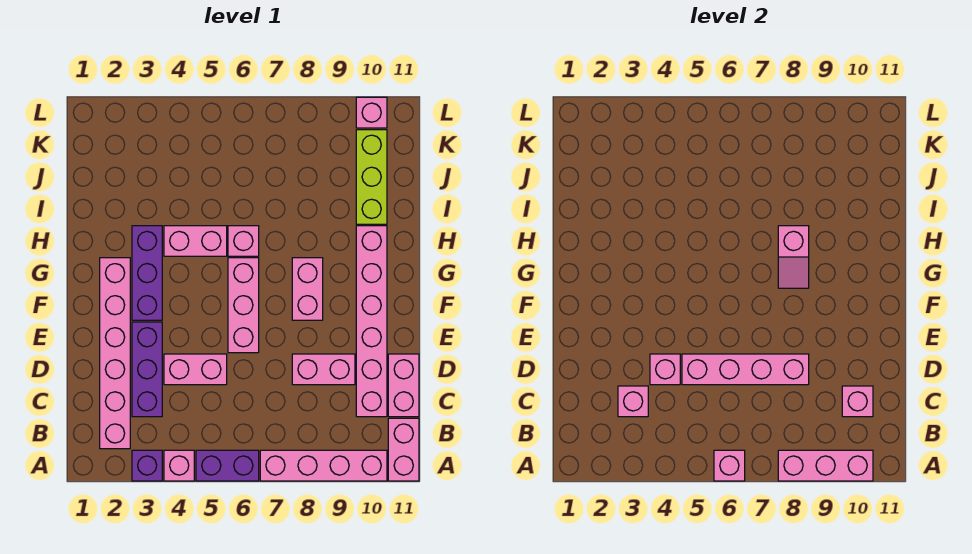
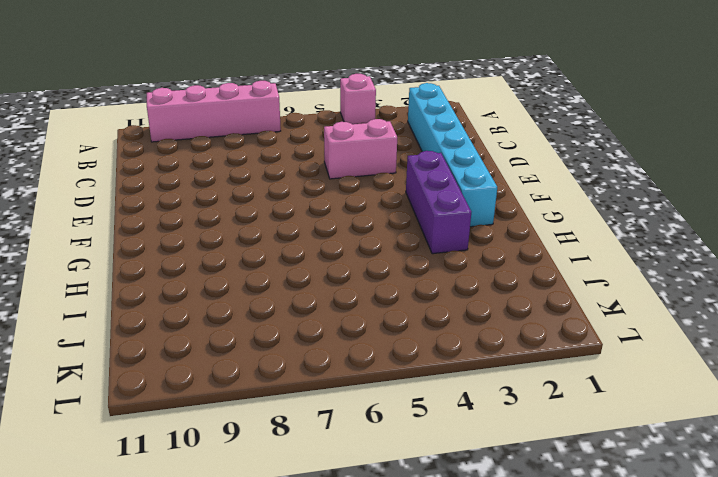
cyan brick B2:G2 level 1 -> pink brick B2:G2 level 1
none -> purple brick A3 level 1
none -> purple brick A5:A6 level 1
none -> pink brick A11:B11 level 1

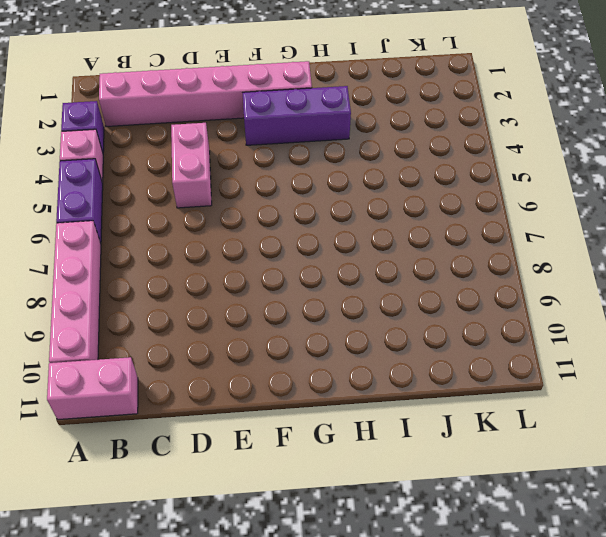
none -> purple brick C3:E3 level 1
none -> pink brick C10:H10 level 1
none -> pink brick C11:D11 level 1

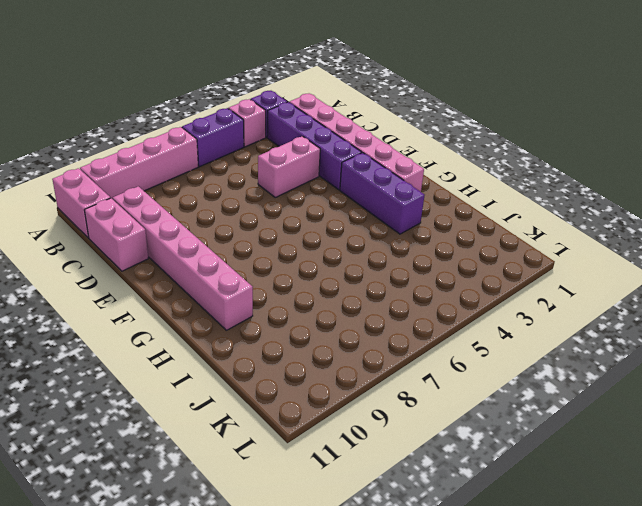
purple brick B3:E3 level 1 -> purple brick C3:E3 level 1
none -> pink brick D8:D9 level 1
none -> pink brick E6:G6 level 1
none -> pink brick F8:G8 level 1

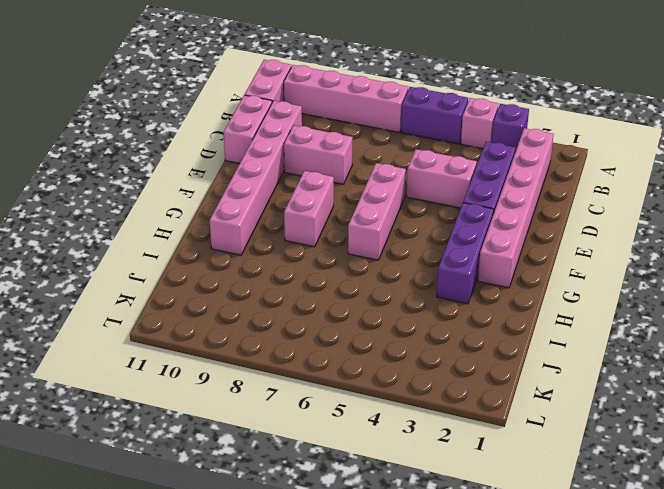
none -> pink brick H4:H5 level 1
none -> pink brick H6 level 1
none -> lime brick I10:K10 level 1

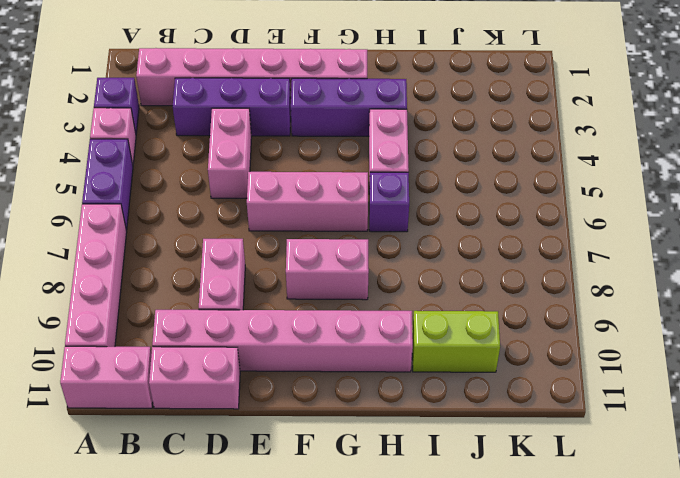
purple brick H6 level 1 -> pink brick H6 level 1
lime brick I10:J10 level 1 -> lime brick I10:K10 level 1
none -> pink brick L10 level 1
none -> pink brick A6 level 2
none -> pink brick A8:A10 level 2

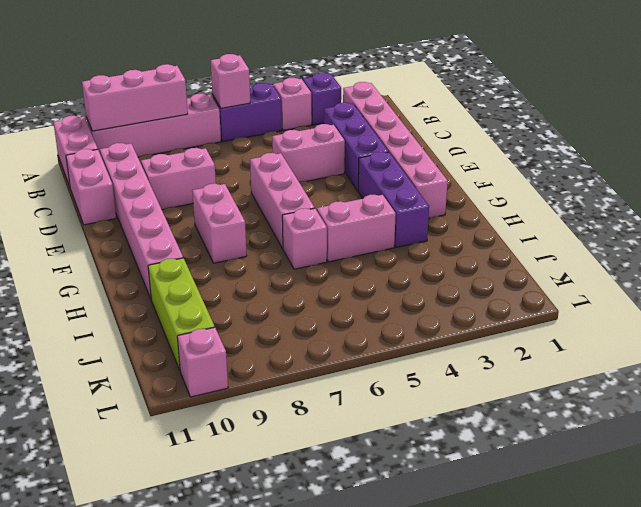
none -> pink brick C3 level 2
none -> pink brick C10 level 2
none -> pink brick D4 level 2

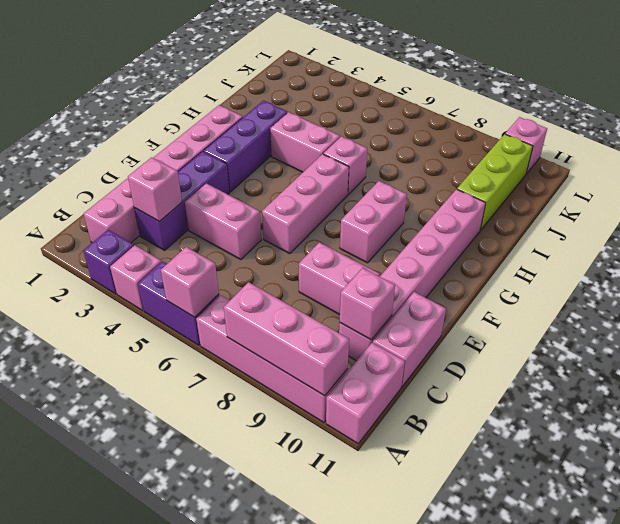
none -> pink brick D4 level 2
none -> pink brick D5:D8 level 2
none -> pink slope G8:H8 level 2 top H

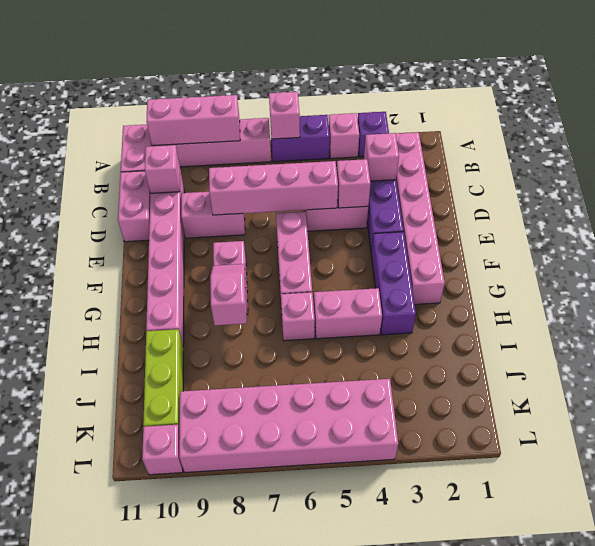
pink brick K4:L9 level 1 -> none

